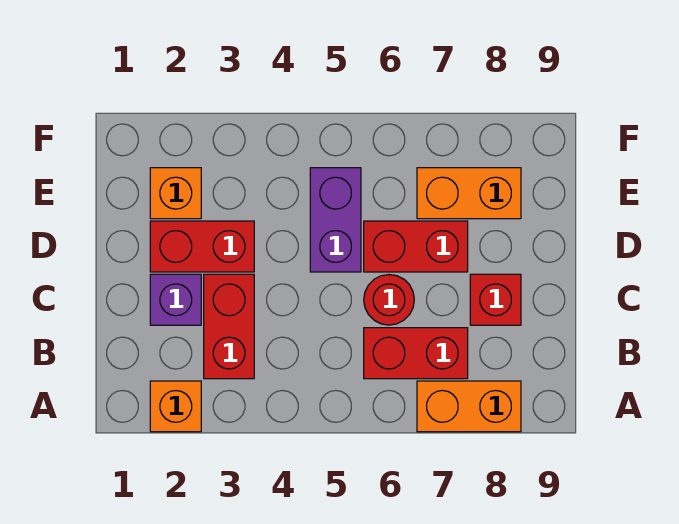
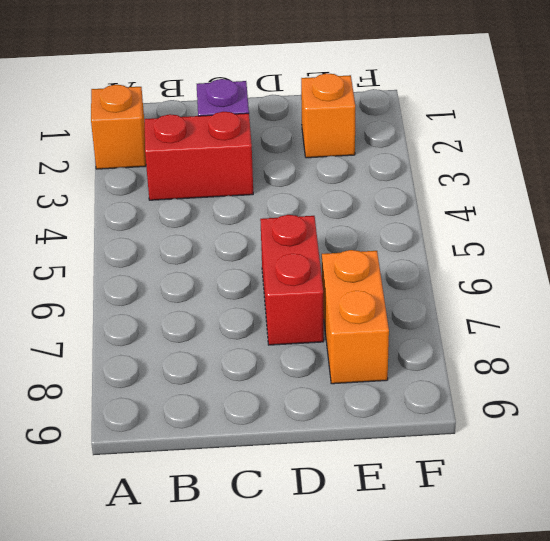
none -> orange brick A7:A8 level 1
none -> red brick B6:B7 level 1
none -> red round brick C6 level 1

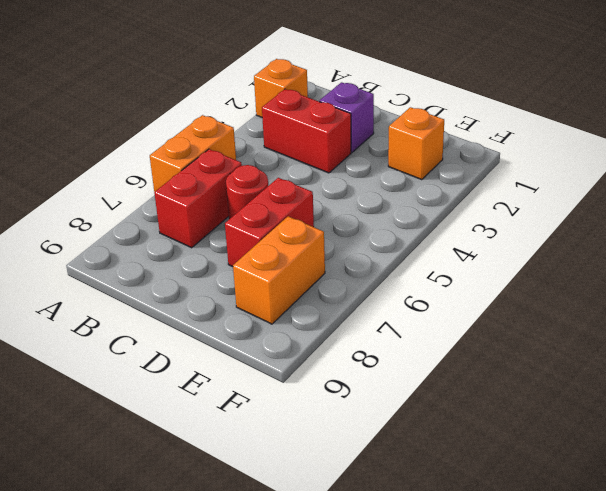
orange brick A5:A6 level 1 -> orange brick A7:A8 level 1
none -> red brick C8 level 1
none -> red brick D2:D3 level 1
none -> purple brick D5:E5 level 1

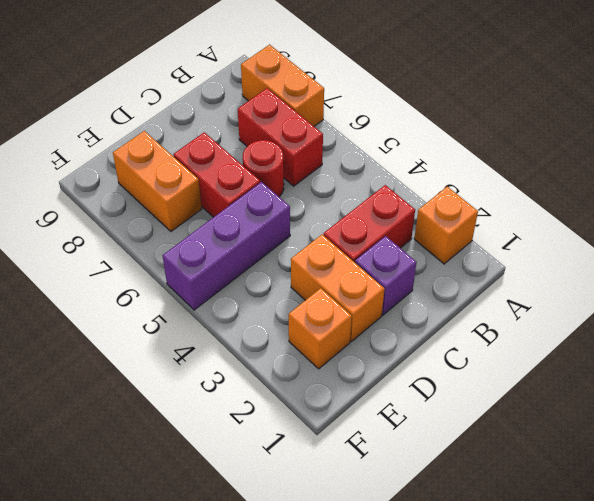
orange brick D2:D3 level 1 -> red brick D2:D3 level 1
purple brick D5:F5 level 1 -> purple brick D5:E5 level 1
none -> red brick C8 level 1

